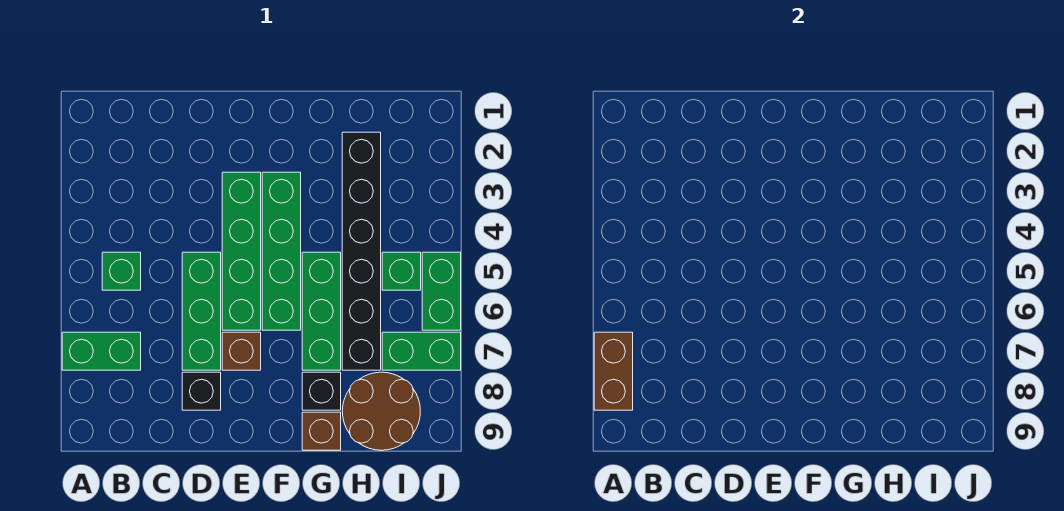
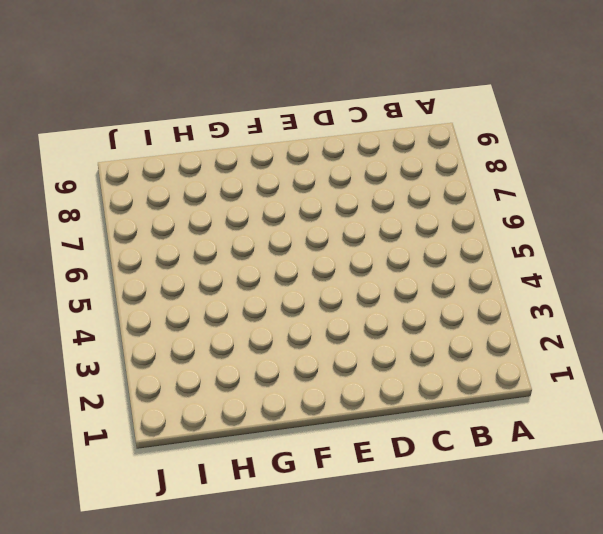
none -> green brick A7:B7 level 1
none -> green brick B5 level 1
none -> green brick D5:D7 level 1

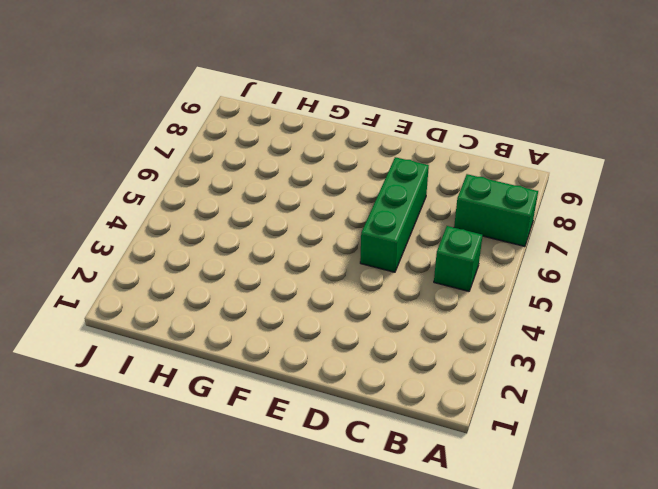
none -> black brick D8 level 1
none -> green brick E3:E6 level 1
none -> brown brick E7 level 1

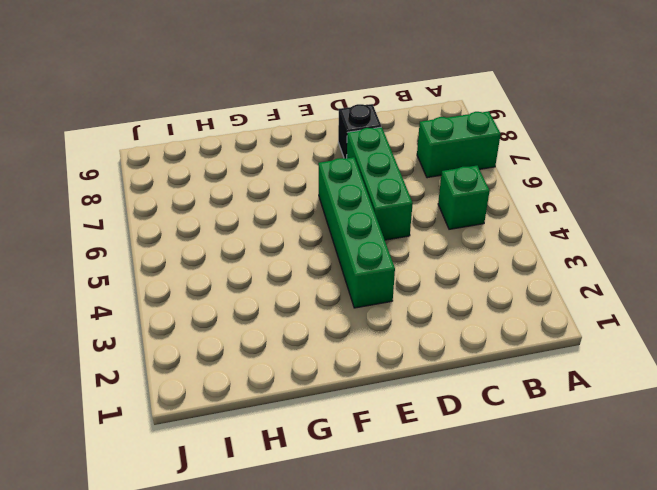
none -> brown brick E7 level 1
none -> green brick F3:F6 level 1
none -> green brick G5:G7 level 1

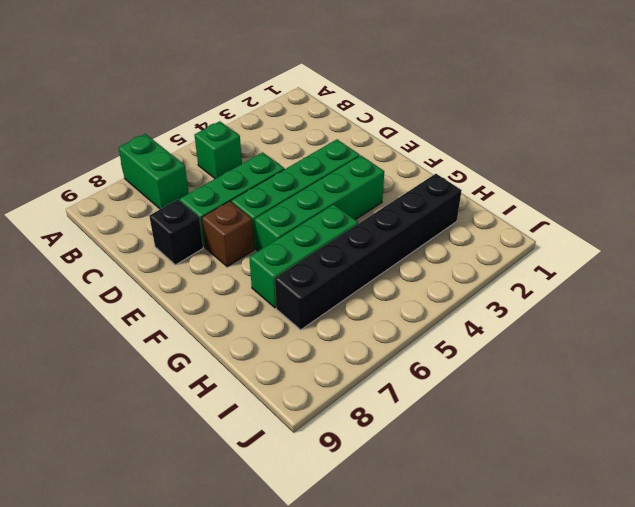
none -> black brick G8 level 1
none -> brown brick G9 level 1
none -> brown round brick H8:I9 level 1

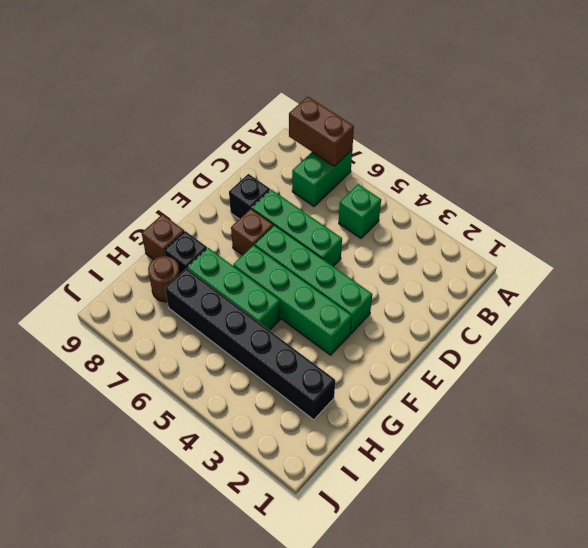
brown round brick H8 level 1 -> brown round brick H8:I9 level 1
none -> green brick I5 level 1
none -> green brick I7:J7 level 1
none -> green brick J5:J6 level 1

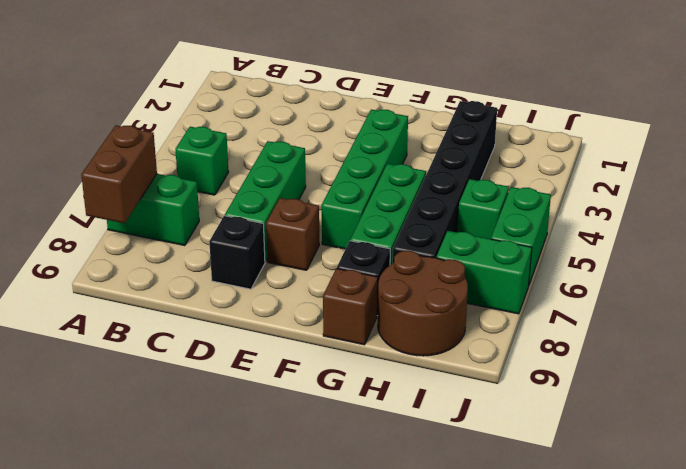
none -> green brick E3:E6 level 1

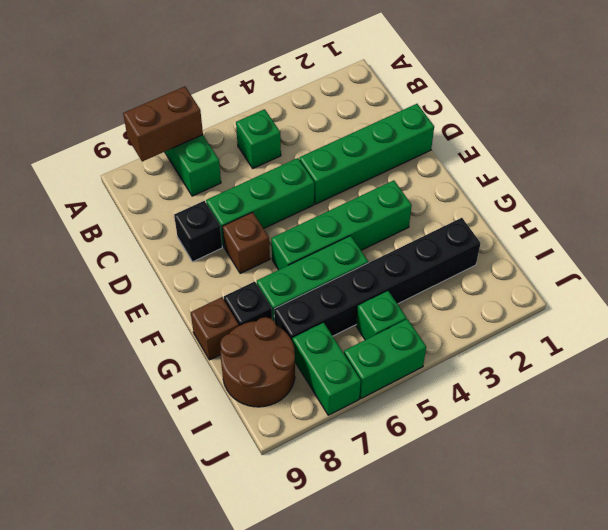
green brick D1:D4 level 1 -> green brick E3:E6 level 1

